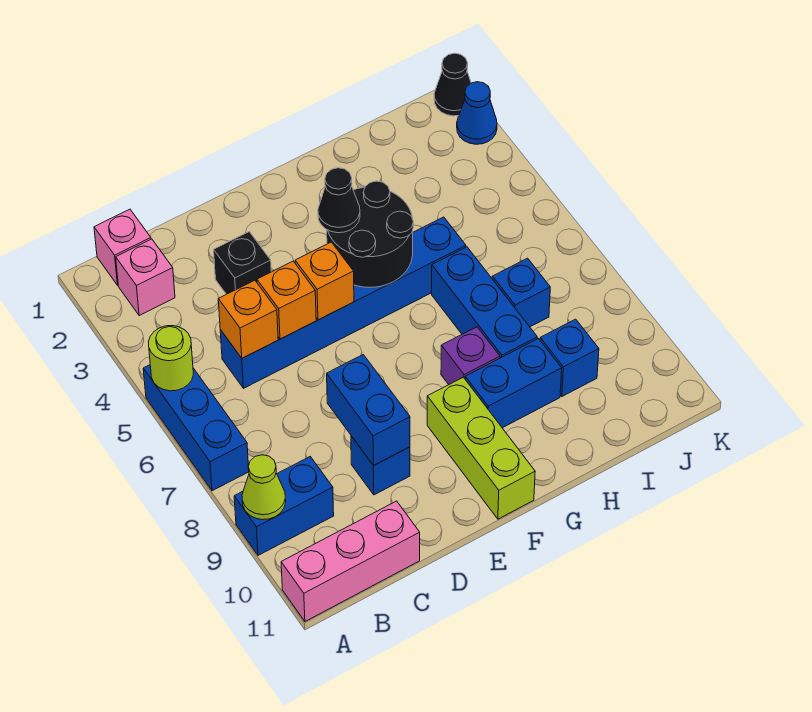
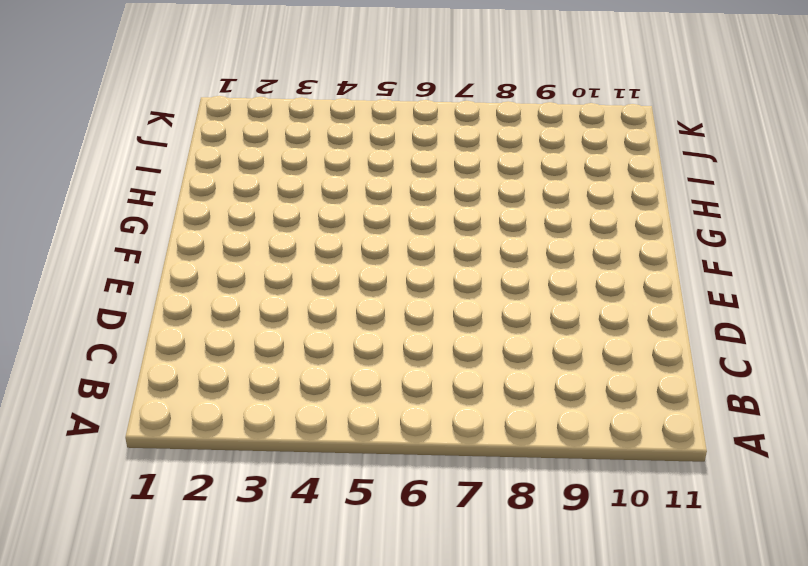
none -> blue brick A5:A7 level 1
none -> blue brick A9:B9 level 1
none -> pink brick A11:C11 level 1

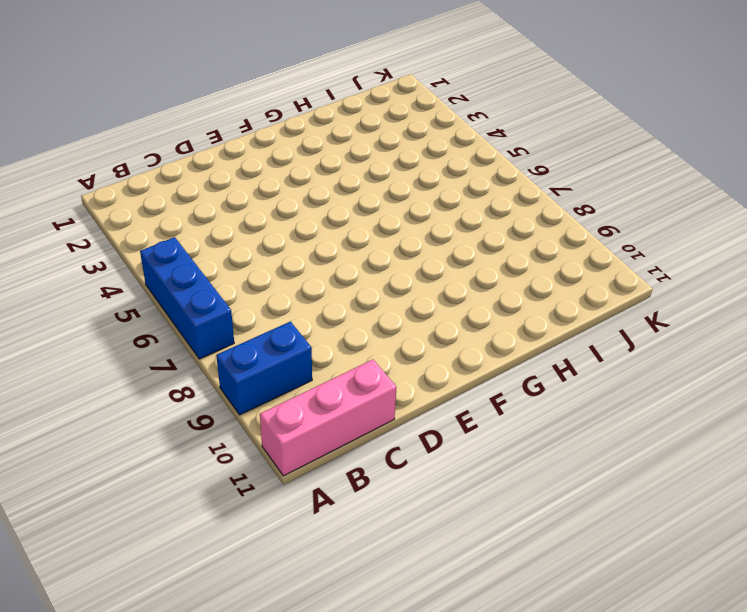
none -> pink brick B1 level 1
none -> pink brick B2 level 1
none -> blue brick C5:H5 level 1

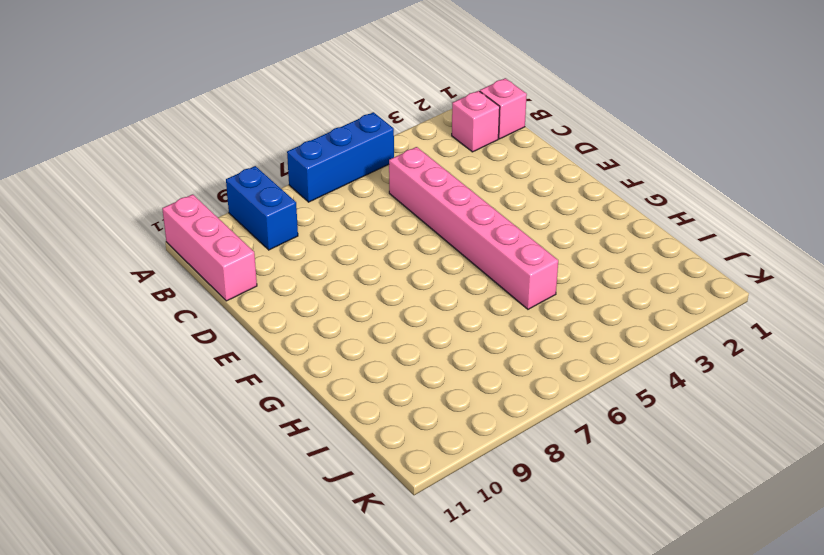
pink brick C5:H5 level 1 -> blue brick C5:H5 level 1
none -> black brick D3 level 1
none -> blue brick D9 level 1
none -> lime brick F9:F11 level 1

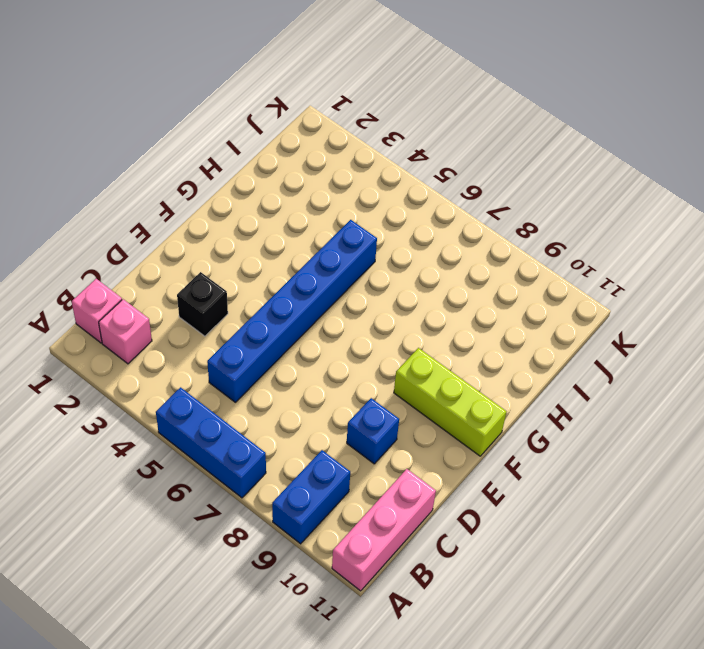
none -> purple brick G8 level 1
none -> blue brick G9:H9 level 1
none -> blue brick H6:H8 level 1

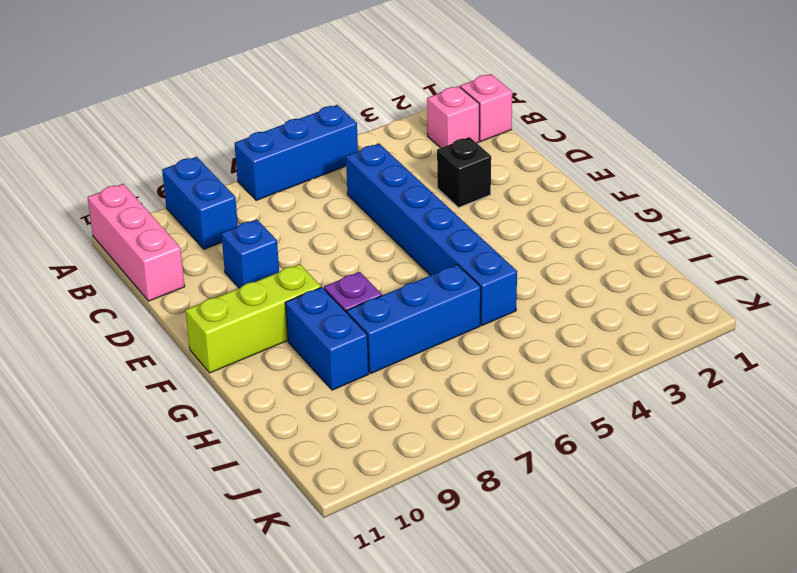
none -> blue brick I7 level 1
none -> blue brick I9 level 1
none -> black cone K1 level 1

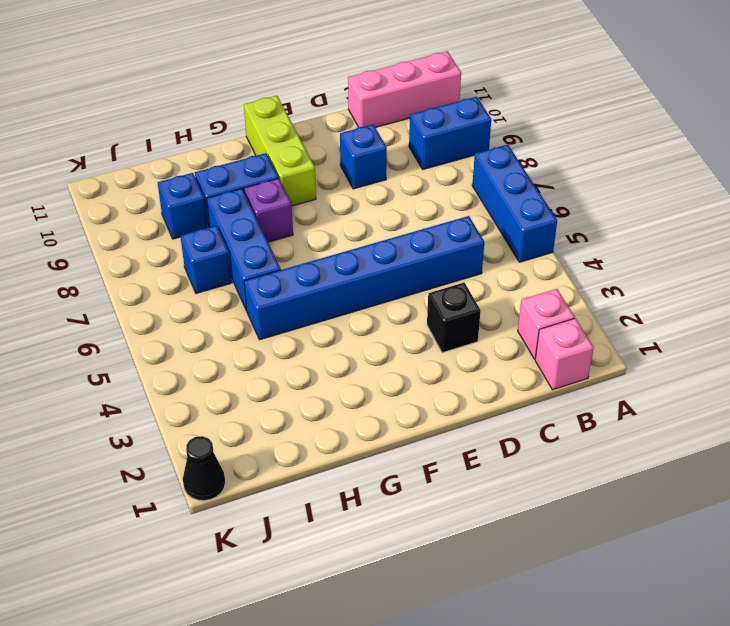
none -> blue cone K2 level 1
none -> lime round brick A5 level 2
none -> lime cone A9 level 2

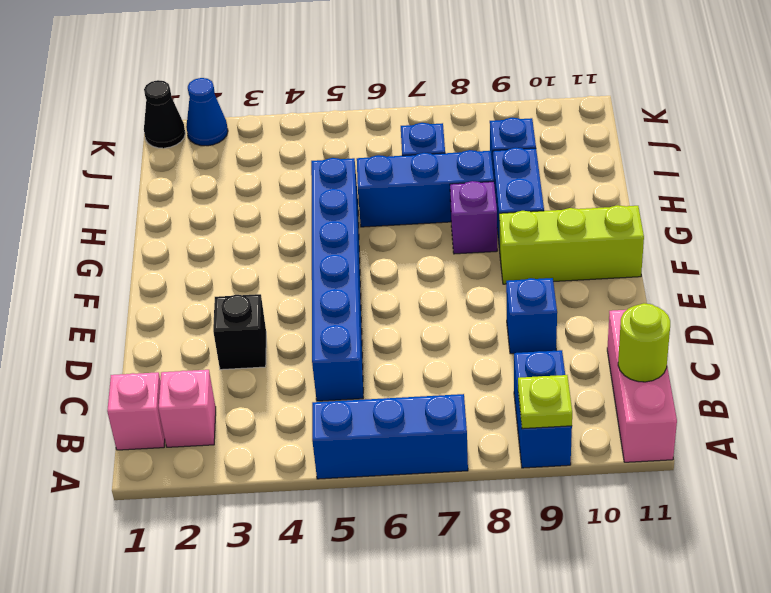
lime plate A9 level 2 -> lime cone A9 level 2
lime round brick B11 level 2 -> lime round brick A5 level 2
none -> orange brick C5 level 2
none -> orange brick D5 level 2
none -> blue brick D8:D9 level 2

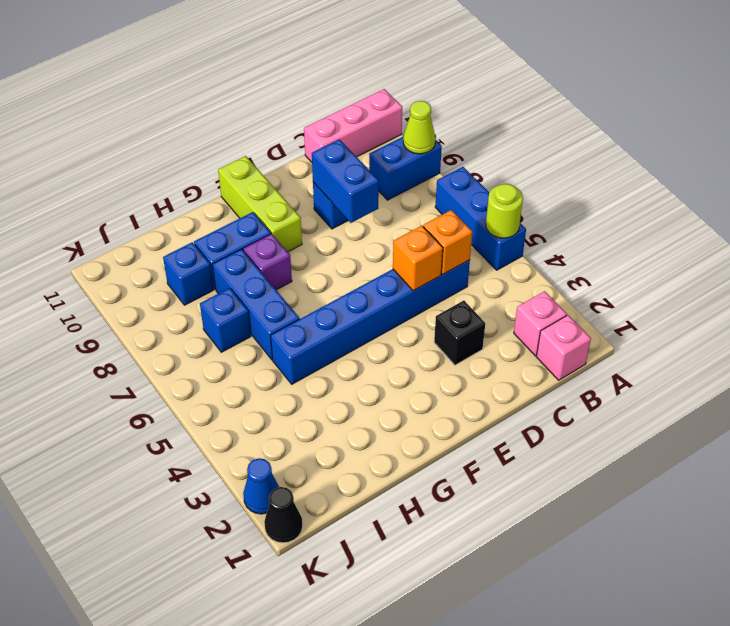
none -> orange brick E5 level 2
none -> black round brick F4:G5 level 2
none -> black cone F4 level 3

